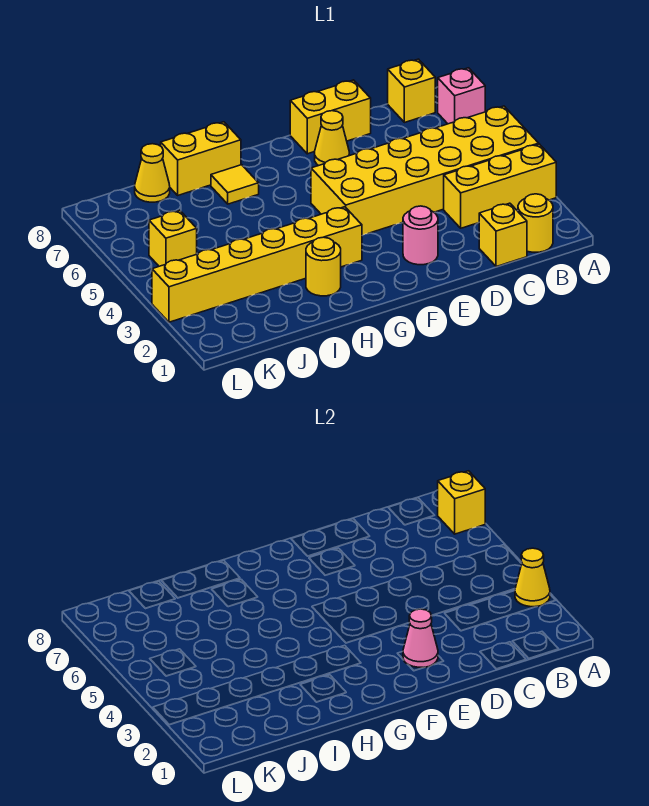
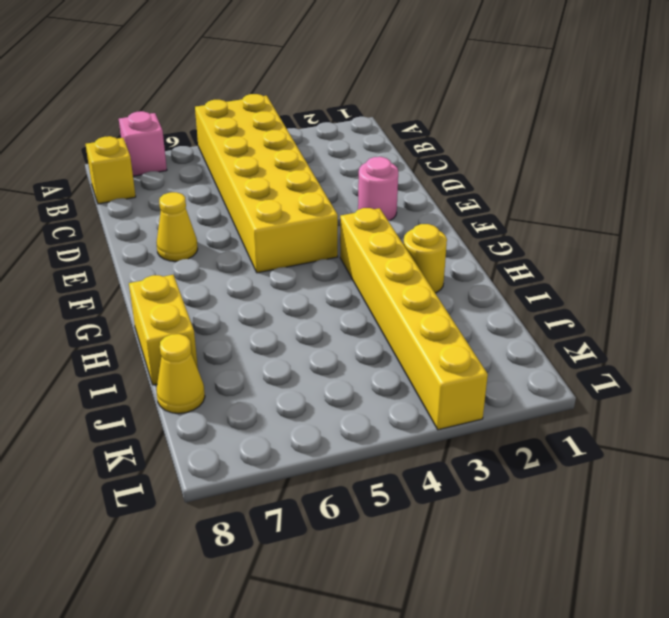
none -> yellow brick A3:C3 level 1
none -> yellow round brick B1 level 1
none -> yellow brick C1 level 1

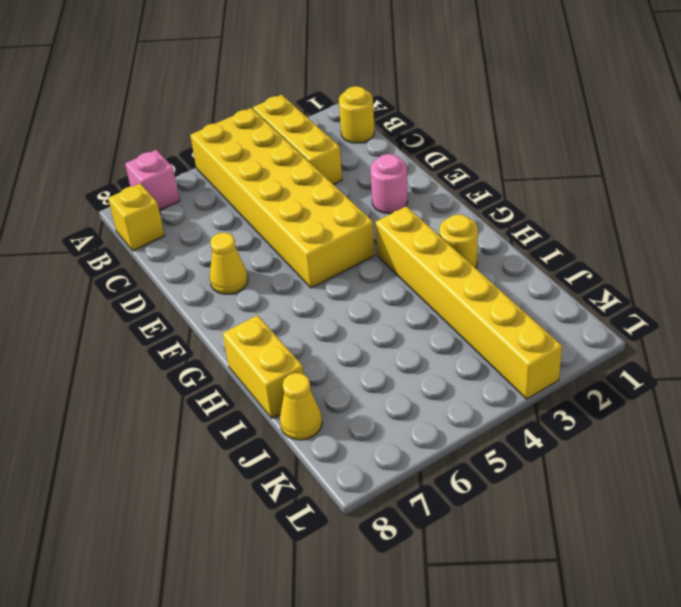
none -> yellow brick C1 level 1
none -> yellow brick D8:E8 level 1
none -> yellow tile H7 level 1

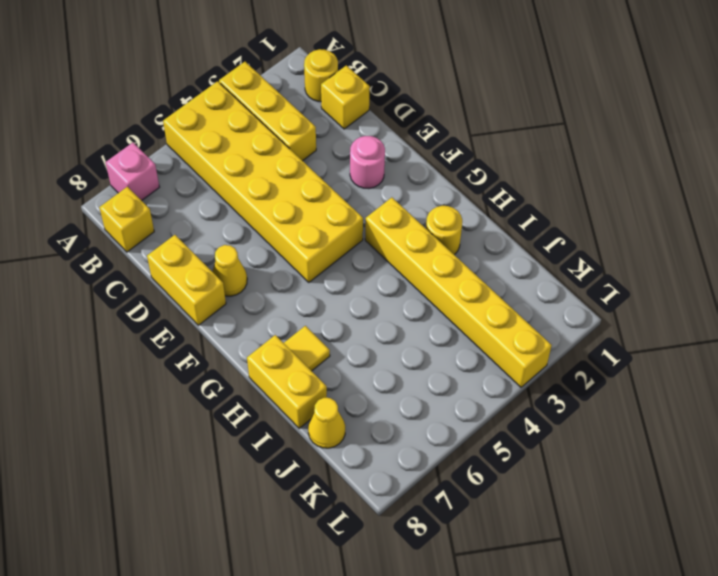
none -> yellow brick K5 level 1
none -> yellow cone A3 level 2
none -> yellow brick A7 level 2

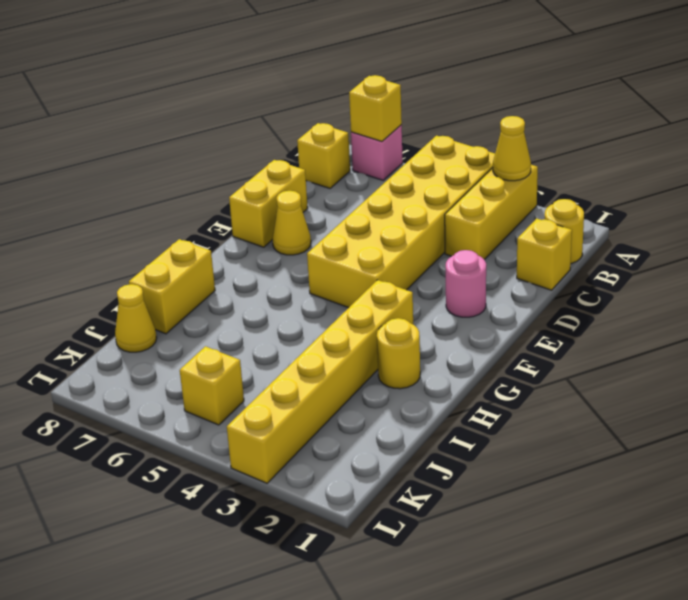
none -> yellow tile H7 level 1
none -> pink cone E2 level 2

